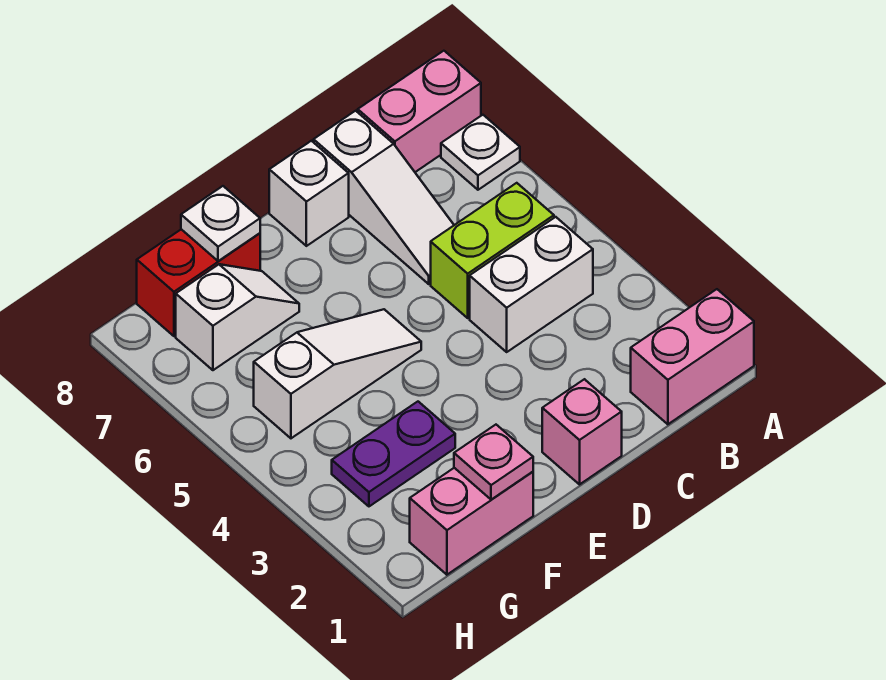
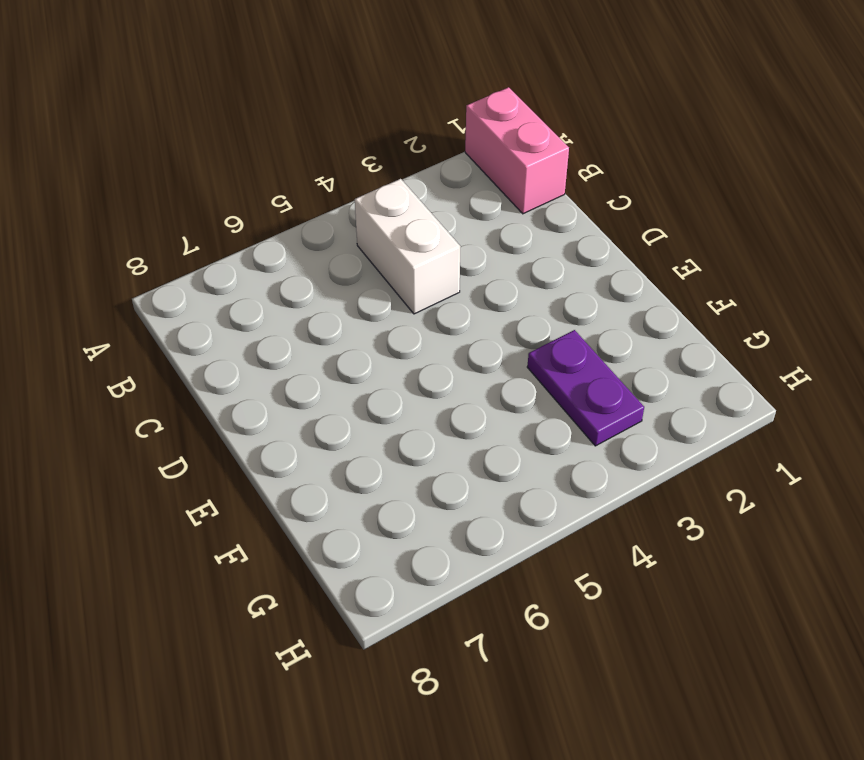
none -> white plate A7 level 1
none -> pink brick A8:B8 level 1
none -> lime brick B5:C5 level 1

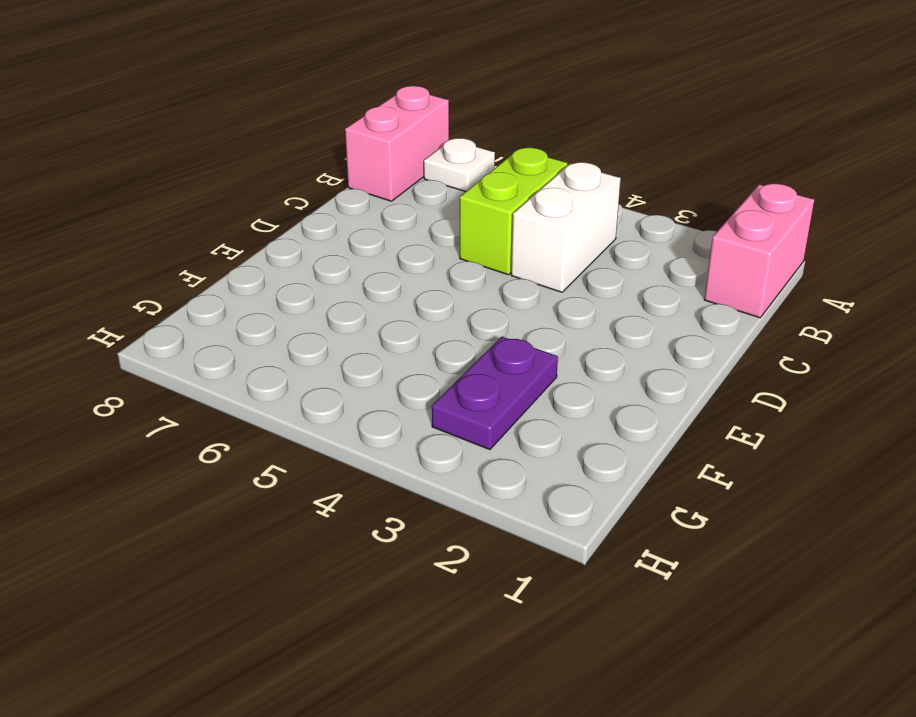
none -> white slope C6:C8 level 1 top 8
none -> pink brick D1 level 1
none -> white brick D8 level 1

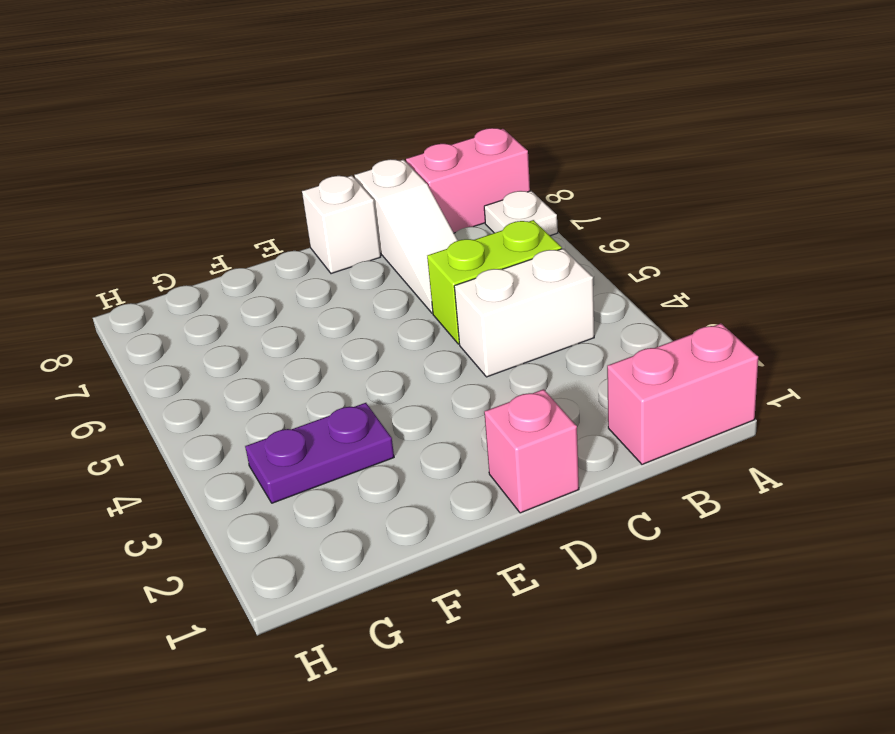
none -> white slope E5:G5 level 1 top G
none -> pink brick F1:G1 level 1
none -> white slope F7:G7 level 1 top G

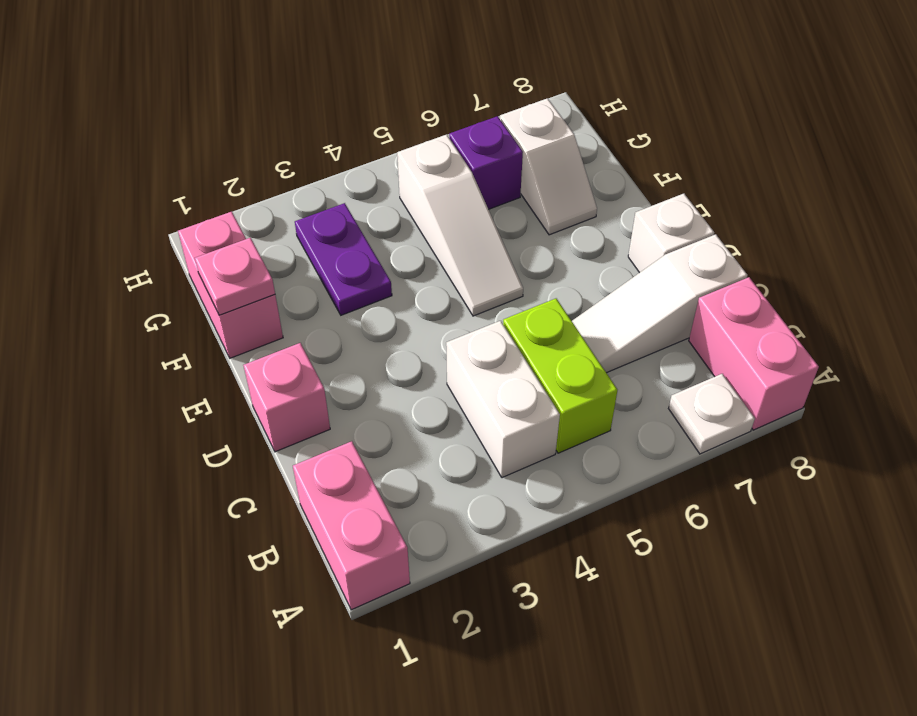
purple brick G6 level 1 -> none
none -> red brick F8:G8 level 1
none -> white plate F8 level 2

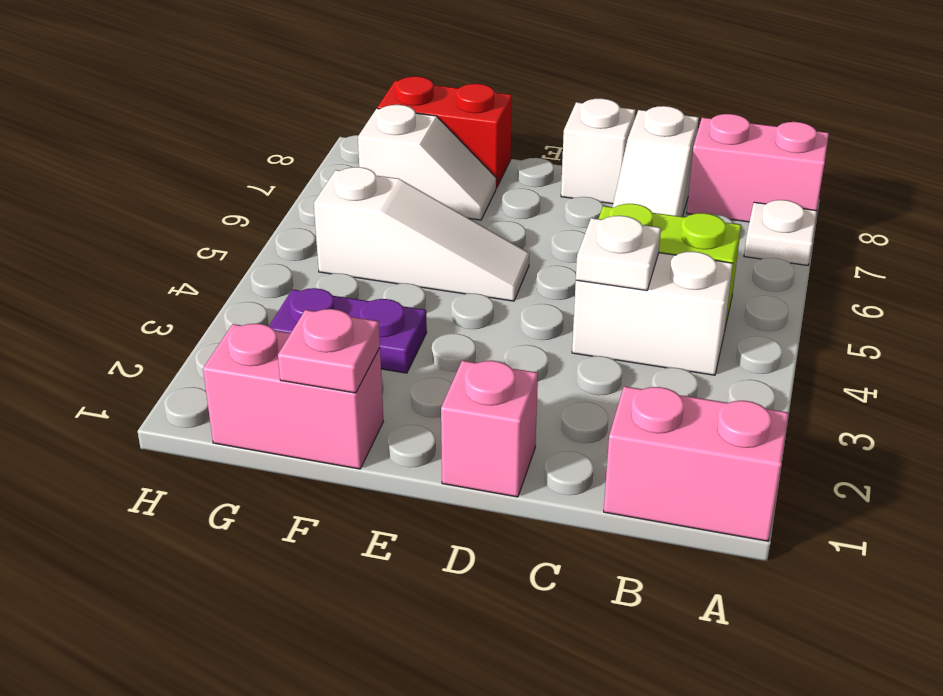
white plate C4 level 2 -> white plate F8 level 2

